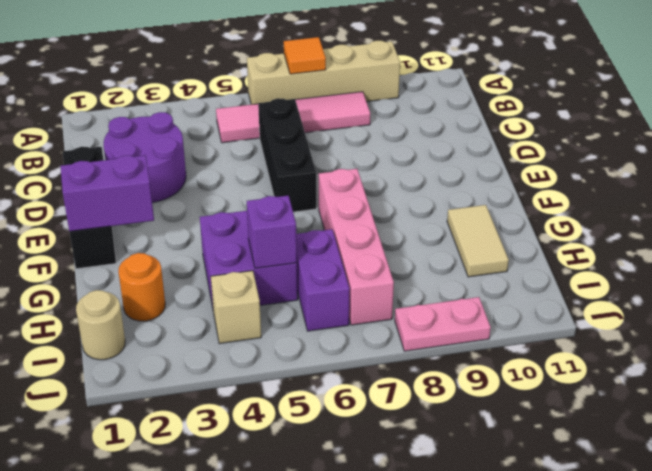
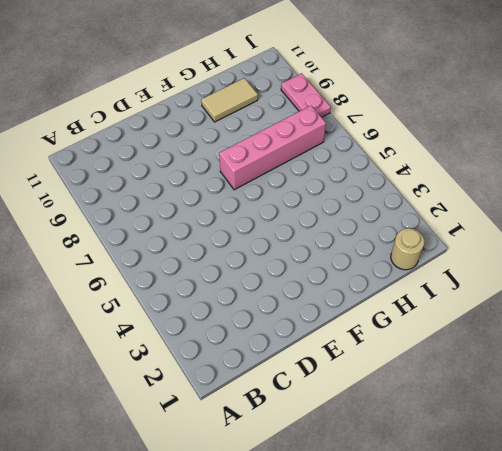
none -> tan brick A6:A9 level 1
none -> pink tile B5:B8 level 1
none -> purple round brick C2:D3 level 1

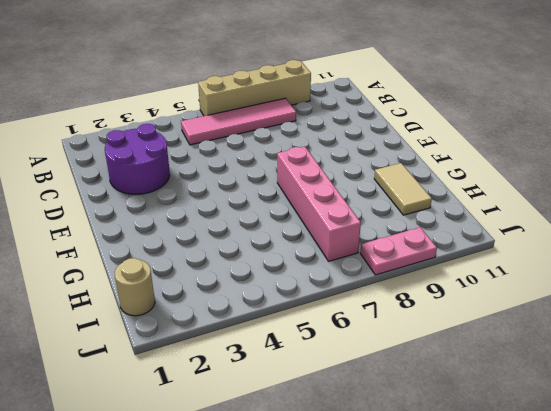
none -> black brick C6:E6 level 1
none -> black brick D1:F1 level 1
none -> purple brick G4:H5 level 1

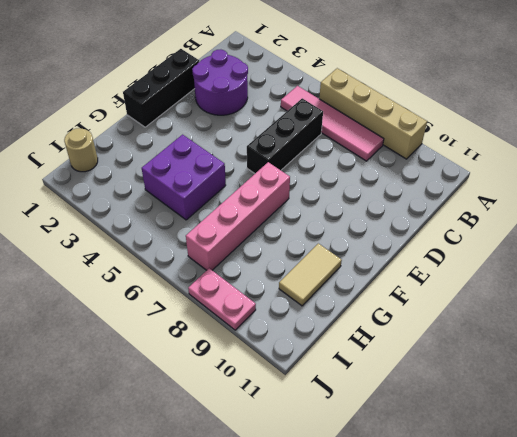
none -> orange round brick H2 level 1
none -> purple brick H6:I6 level 1
none -> tan brick I4 level 1

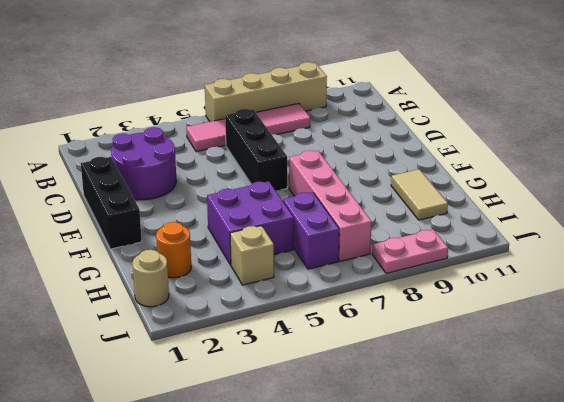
none -> orange tile A7 level 2
none -> purple brick F1:F2 level 2
none -> purple brick H5 level 2

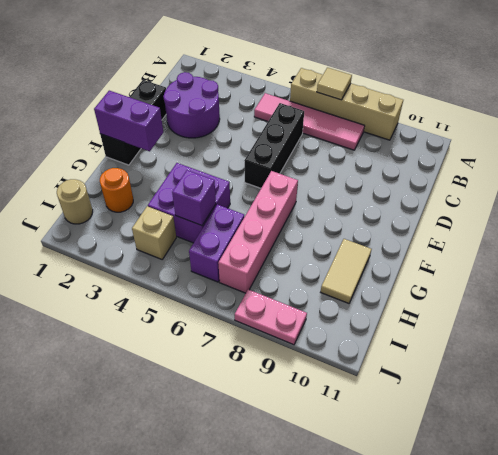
tan tile A7 level 2 -> orange tile A7 level 2

